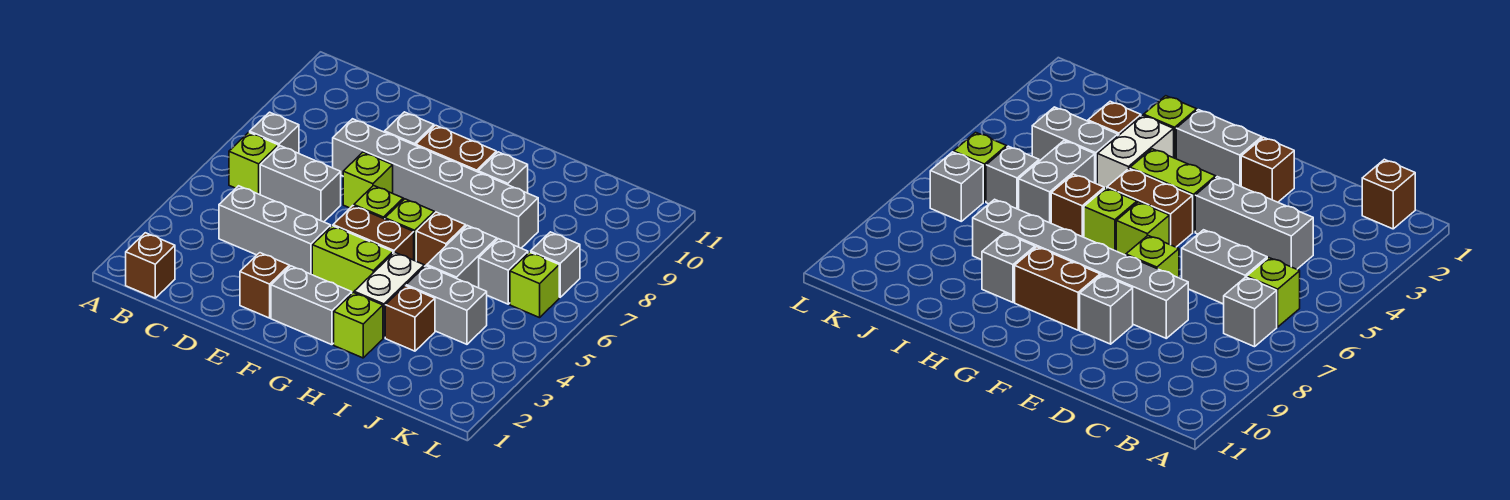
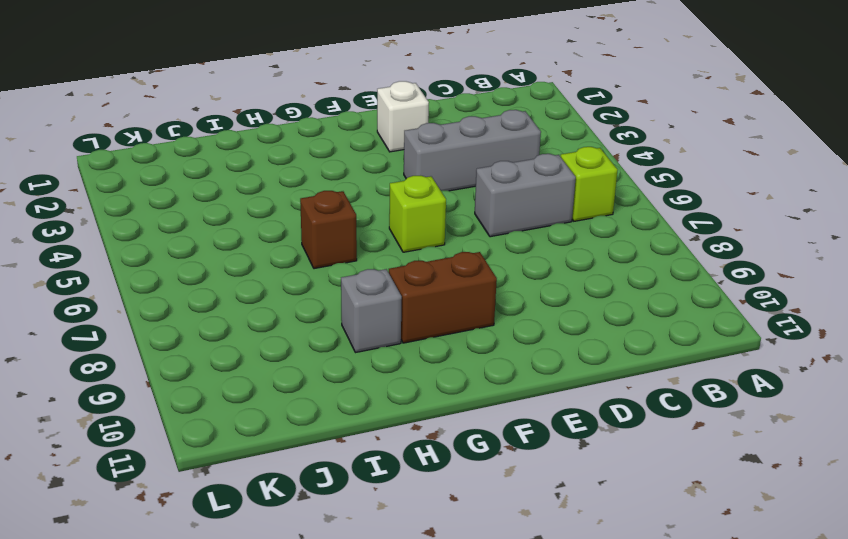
white brick E2 level 1 -> brown brick E2 level 1
none -> brown brick B1 level 1
none -> grey brick B7 level 1
none -> grey brick D8:I8 level 1

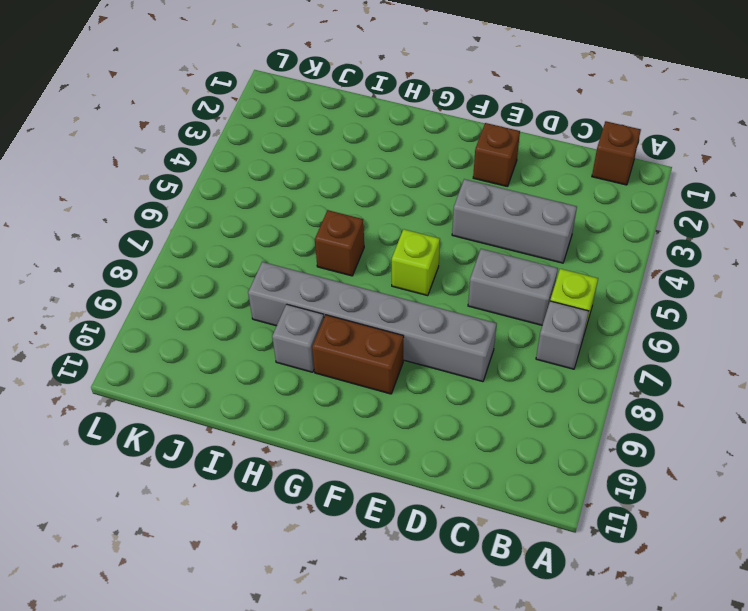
none -> lime brick E7 level 1
none -> grey brick E9 level 1
none -> grey brick F2:G2 level 1

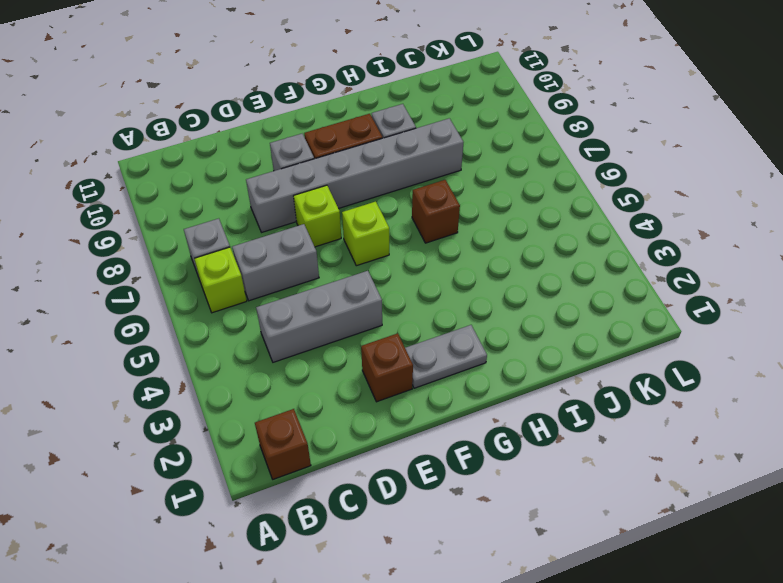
grey plate F2:G2 level 1 -> grey brick F2:G2 level 1
none -> lime brick F4:G4 level 1
none -> brown brick F5:G5 level 1
none -> lime brick G6 level 1

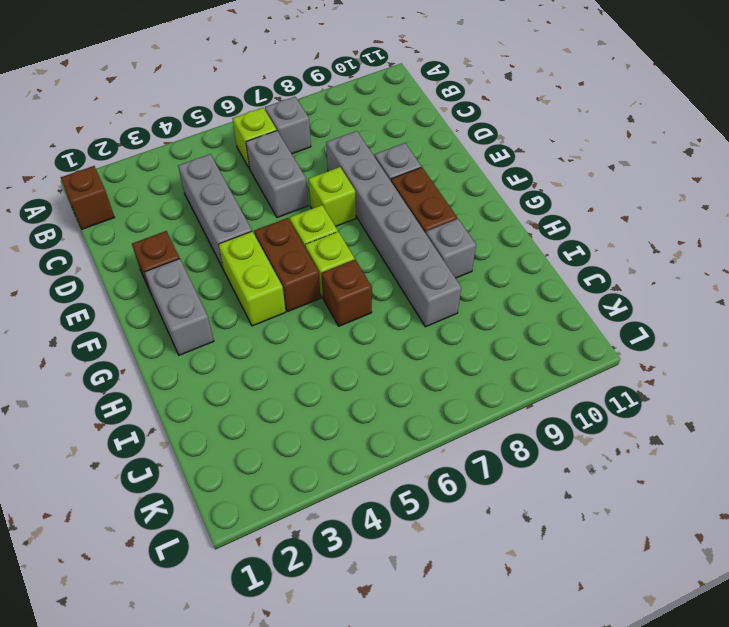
none -> lime brick H2 level 1
none -> white brick H3:H4 level 1
none -> brown brick I3 level 1

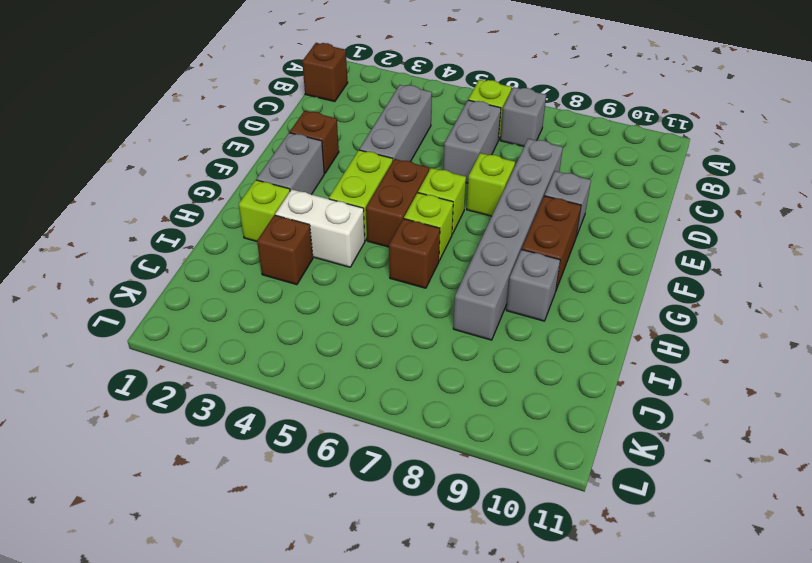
none -> grey brick I4:J4 level 1
none -> grey brick I5:I6 level 1
none -> grey brick J6 level 1

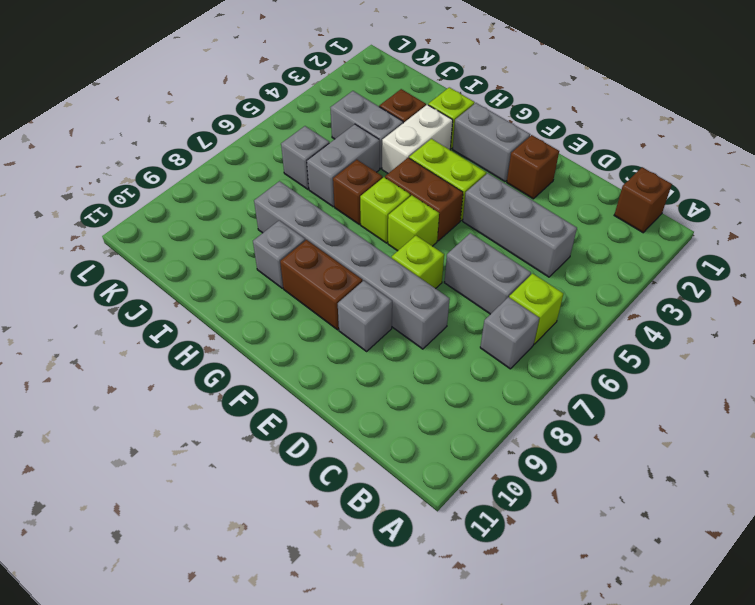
none -> lime brick K6 level 1
none -> grey brick K7 level 1

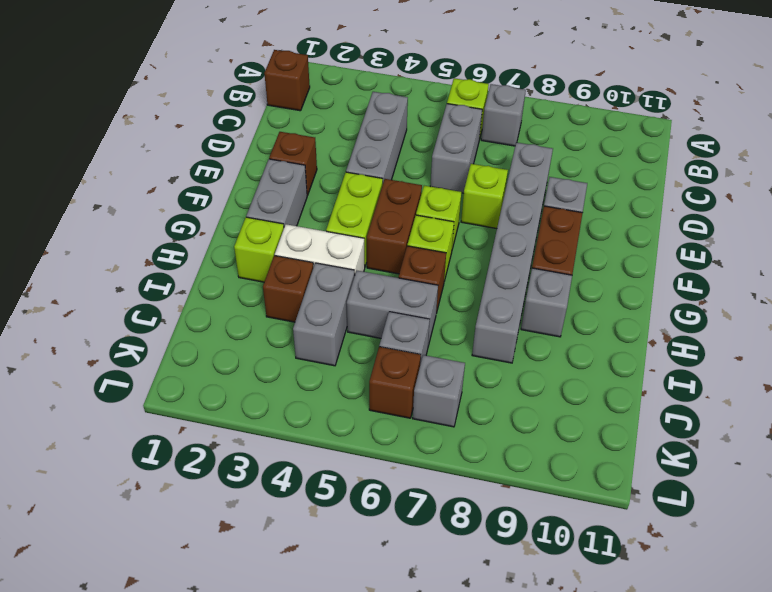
brown brick K6 level 1 -> lime brick K6 level 1

